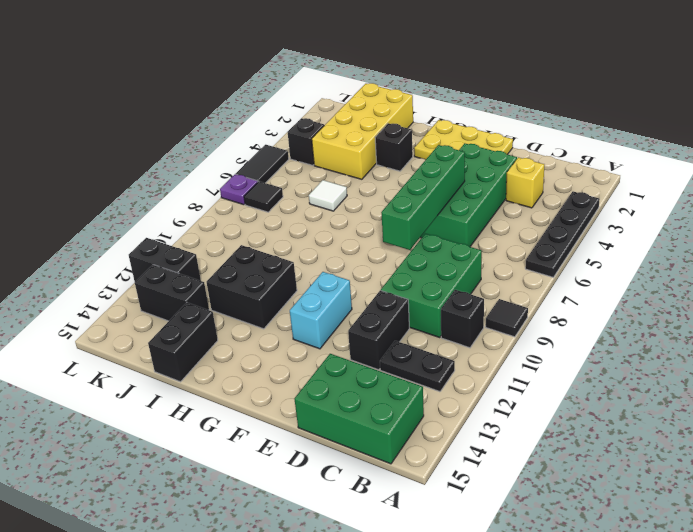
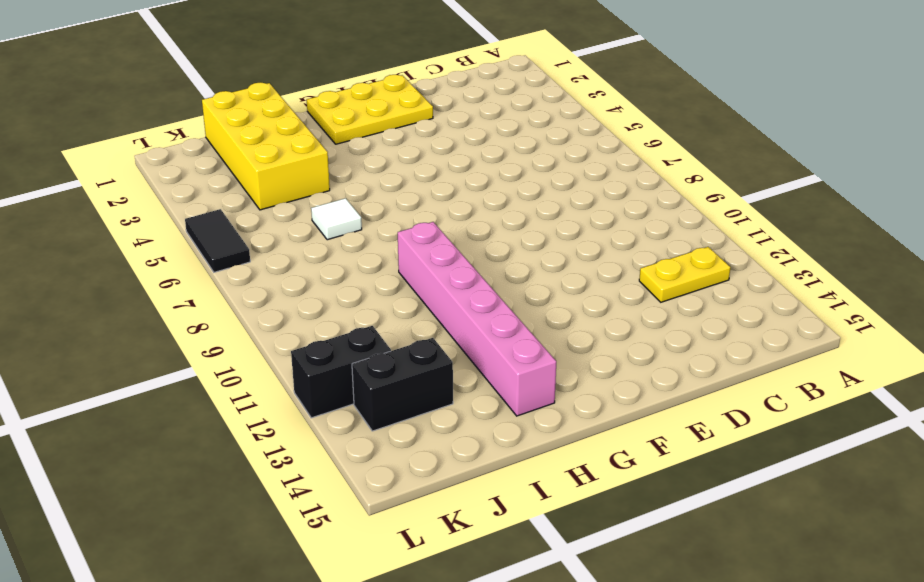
yellow plate B12:C12 level 1 -> black plate B12:C12 level 1
pink brick H9:H14 level 1 -> black brick H11:I12 level 1
none -> black plate A3:A6 level 1
none -> black tile A9 level 1
none -> black brick B10 level 1

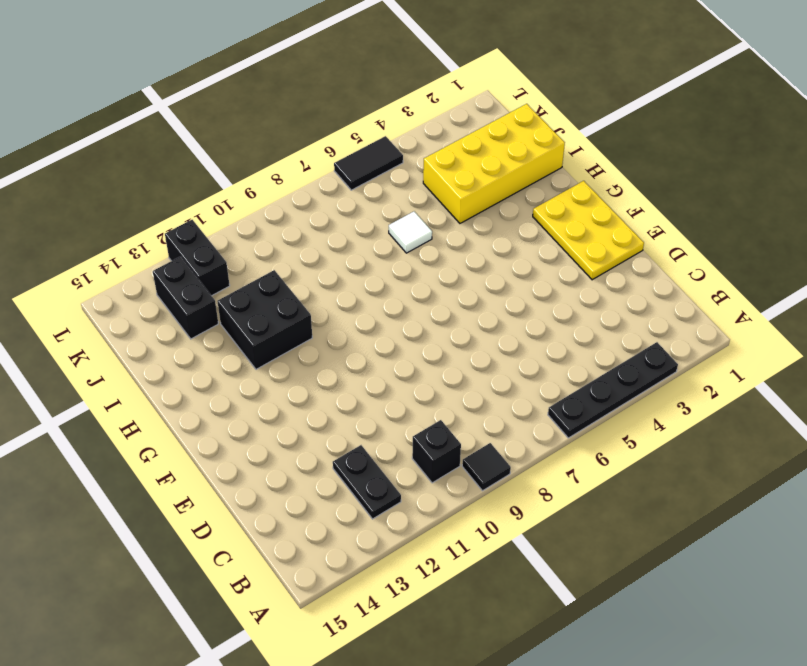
none -> green brick B14:D15 level 1
none -> yellow brick C3 level 1
none -> green brick C8:D10 level 1

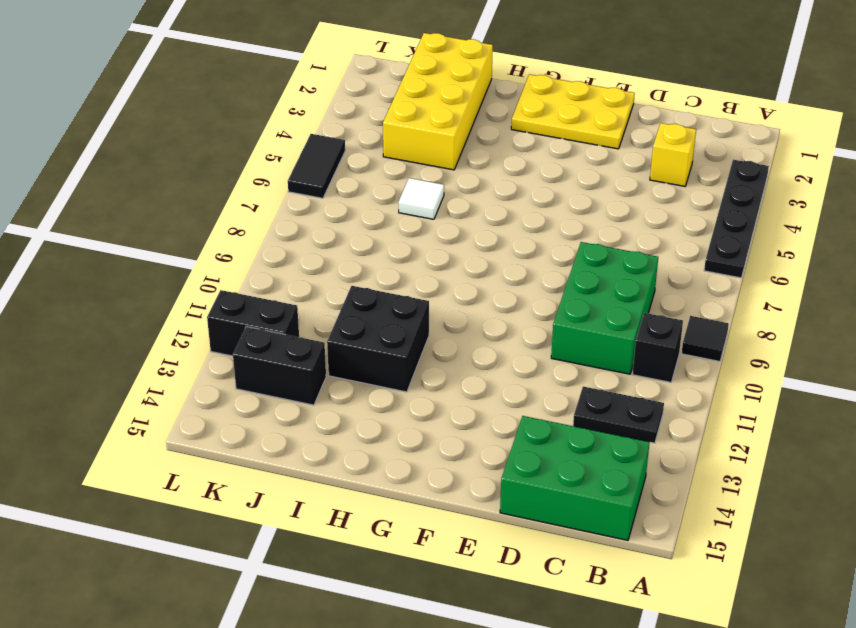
none -> green brick D3:E6 level 1
none -> black brick D11:D12 level 1
none -> cyan brick F11:F12 level 1

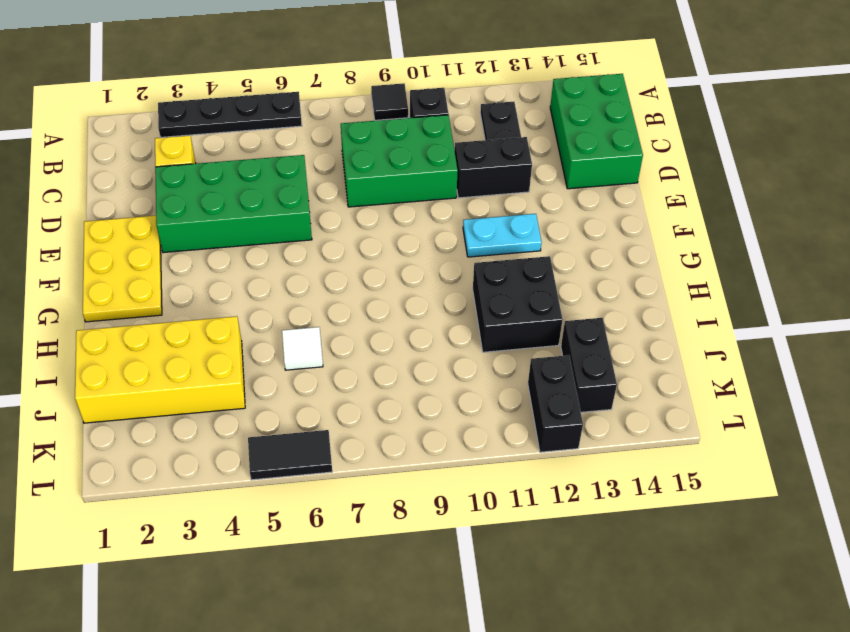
cyan plate F11:F12 level 1 -> cyan brick F11:F12 level 1
none -> black brick H3 level 1
none -> black brick I14:I15 level 1
none -> black brick K4 level 1

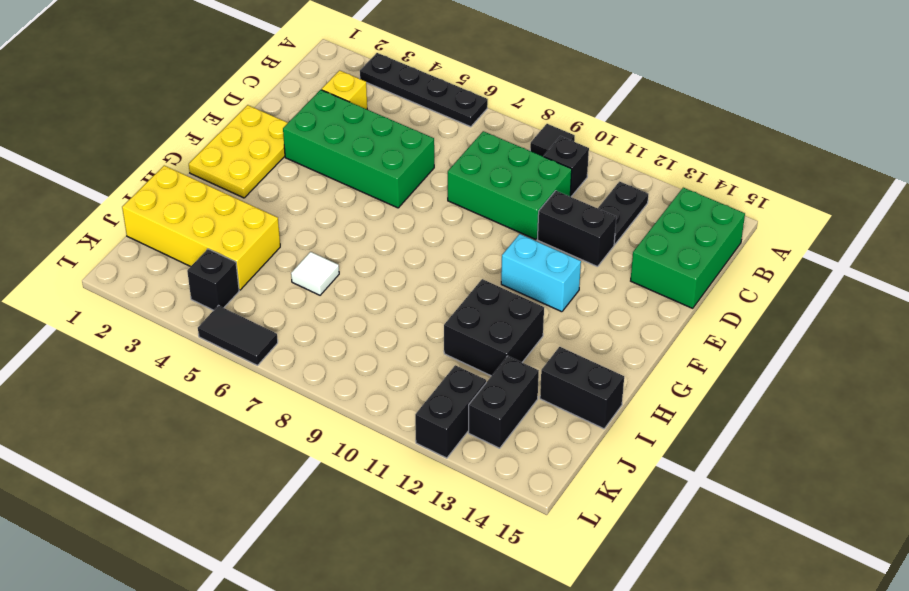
none -> black brick H3 level 1
none -> black tile K7 level 1
none -> purple plate L7 level 1

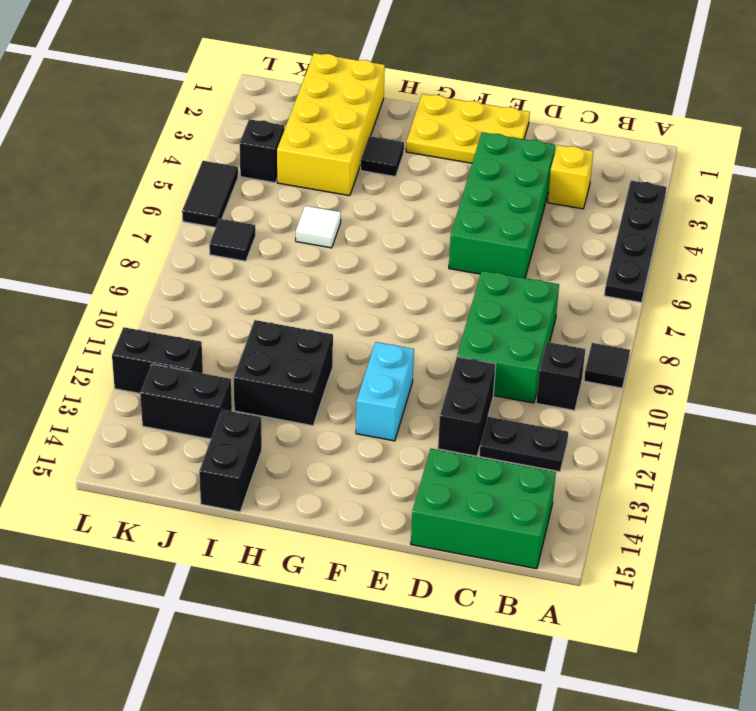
black tile H3 level 1 -> black brick H3 level 1
none -> purple plate L7 level 1
none -> green brick E5:E8 level 2

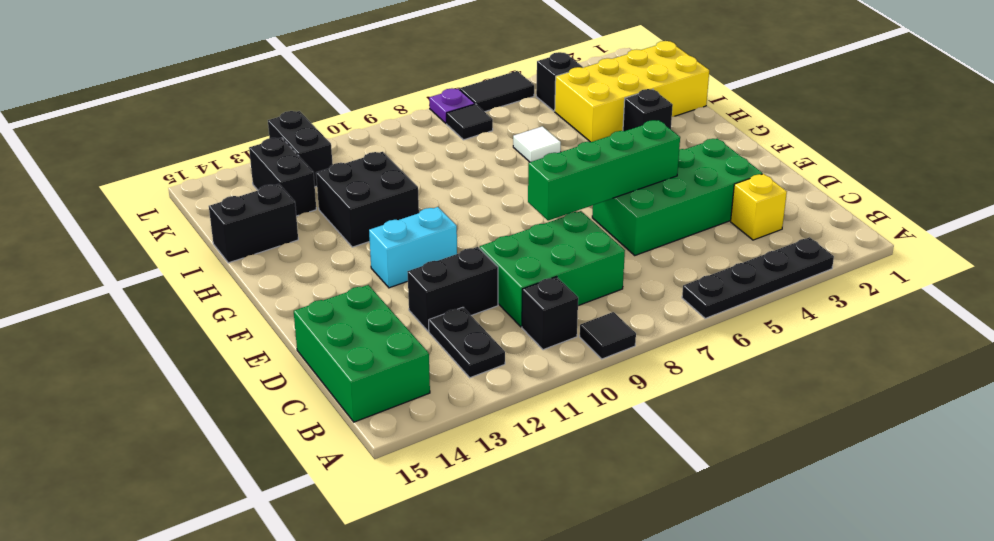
none -> yellow plate E1:G2 level 1

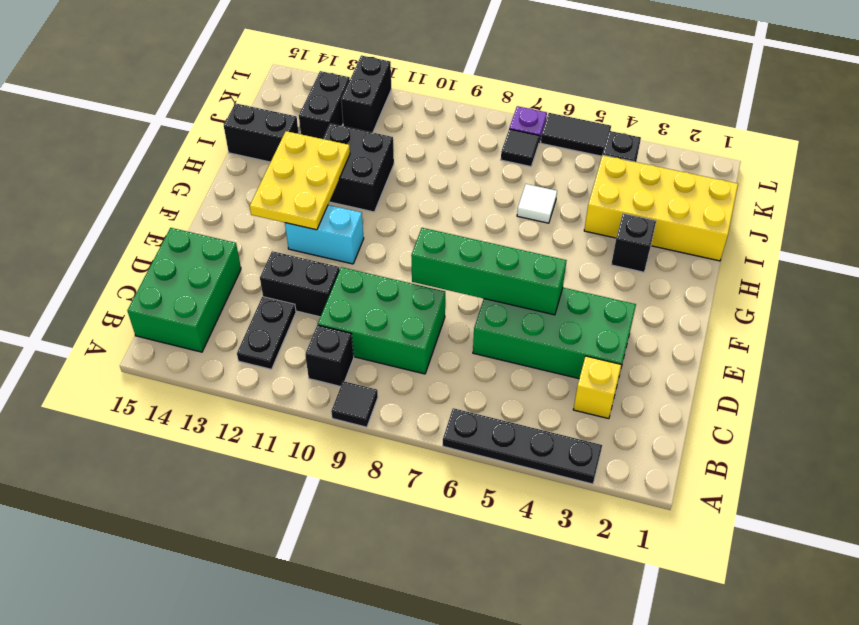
yellow plate F12:H13 level 2 -> yellow plate E1:G2 level 1

